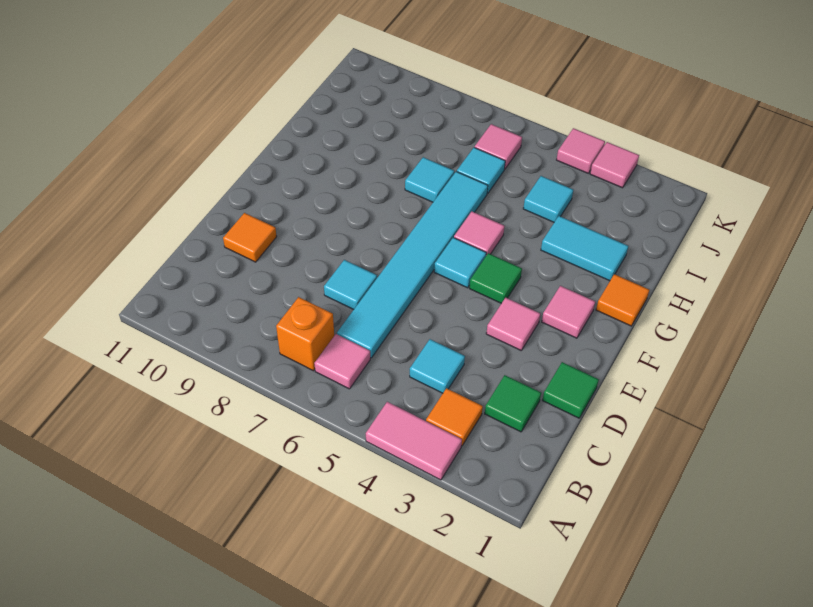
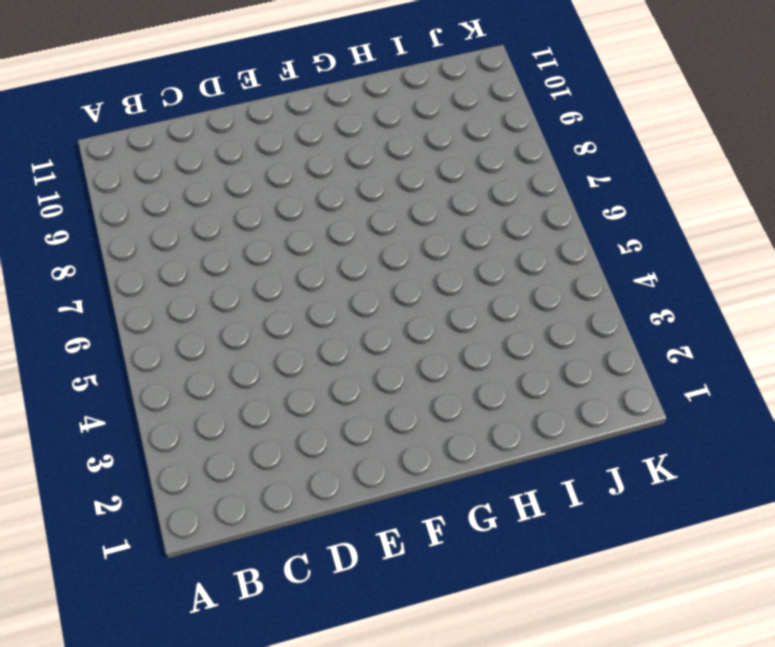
none -> pink tile A3:A4 level 1
none -> orange tile B3 level 1
none -> pink tile B6 level 1

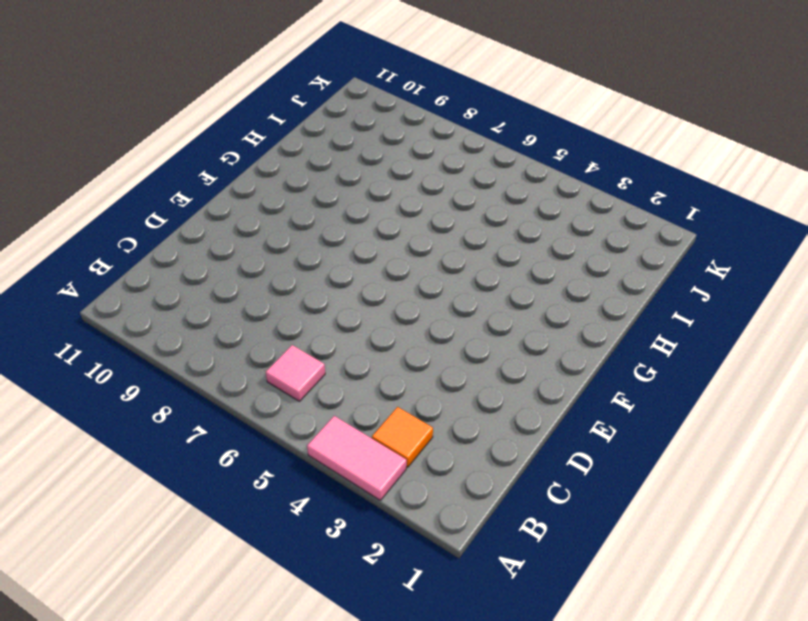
none -> orange brick B7 level 1
none -> green tile C2 level 1
none -> cyan tile C4 level 1

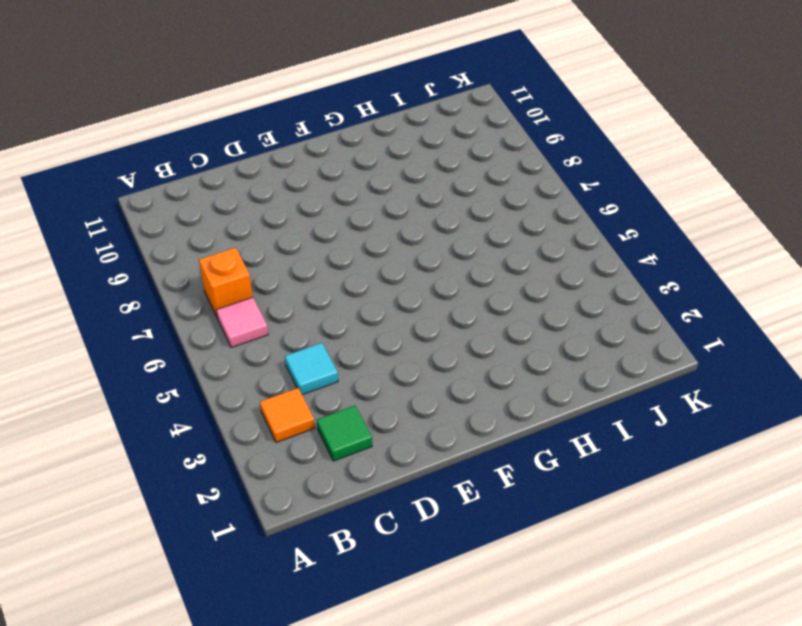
none -> pink tile A3:A4 level 1
none -> cyan tile C6:H6 level 1
none -> green tile D1 level 1

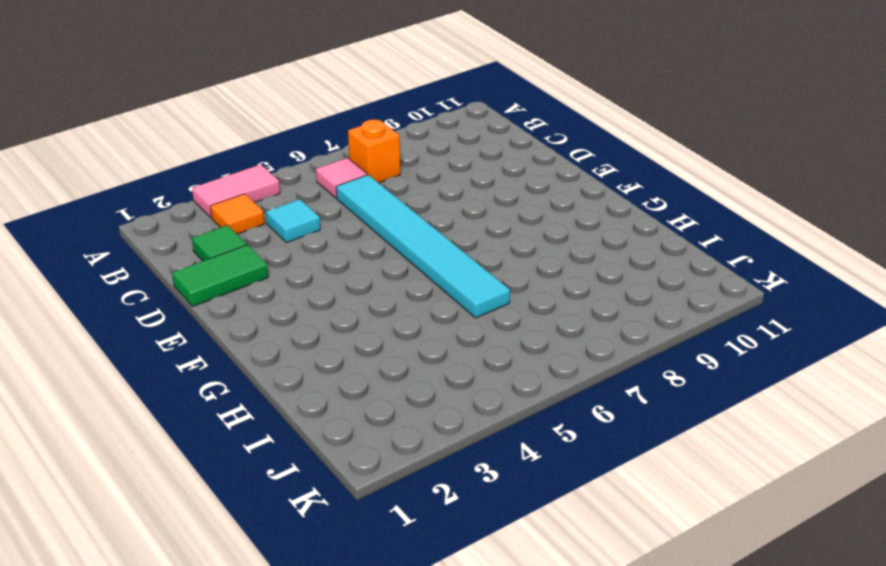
green tile D1:D2 level 1 -> green tile D1 level 1
none -> cyan tile D7 level 1
none -> orange tile D10 level 1
none -> pink tile E3 level 1

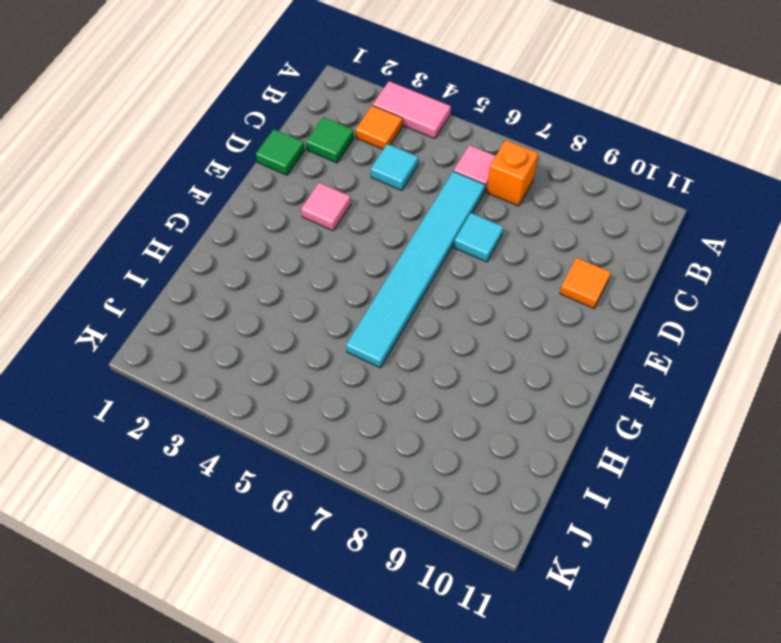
none -> pink tile F2 level 1
none -> green tile F4 level 1
none -> cyan tile F5 level 1

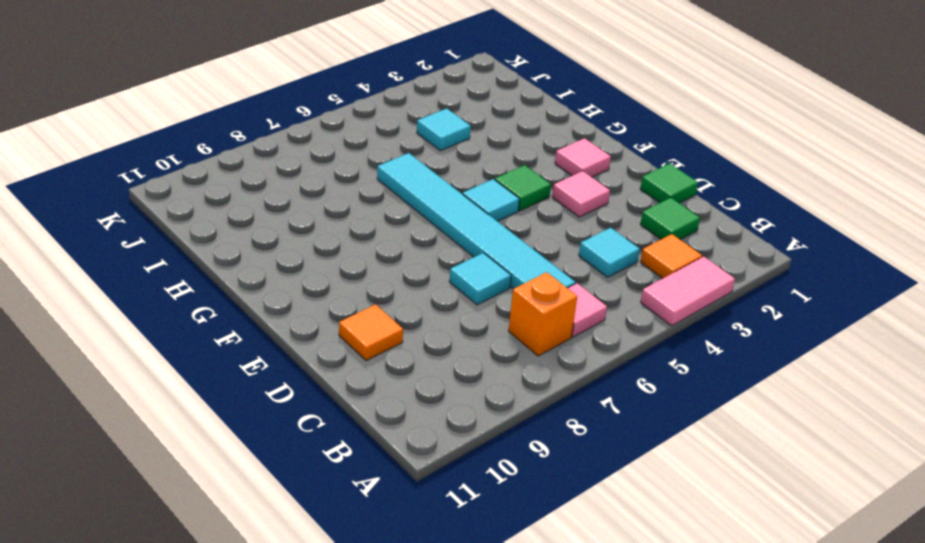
none -> orange tile G1 level 1
none -> pink tile G5 level 1
none -> cyan tile H2:H3 level 1

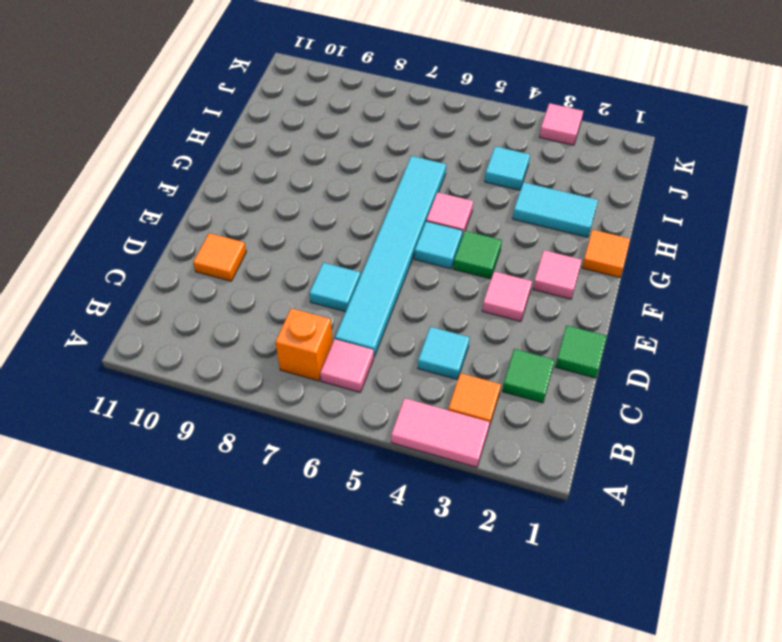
none -> cyan tile H7 level 1
none -> cyan tile I6 level 1
none -> pink tile J6 level 1

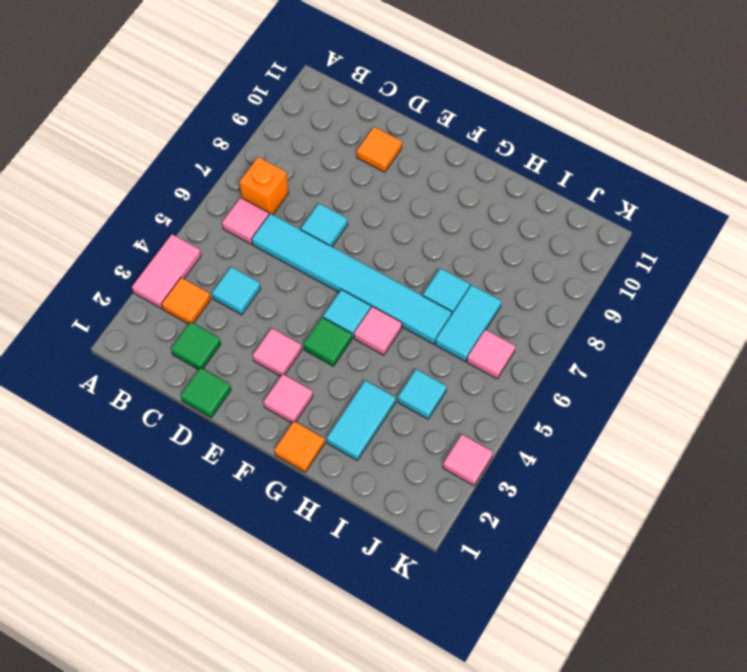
cyan tile I6:I7 level 1 -> cyan tile I6 level 1
none -> pink tile K4 level 1

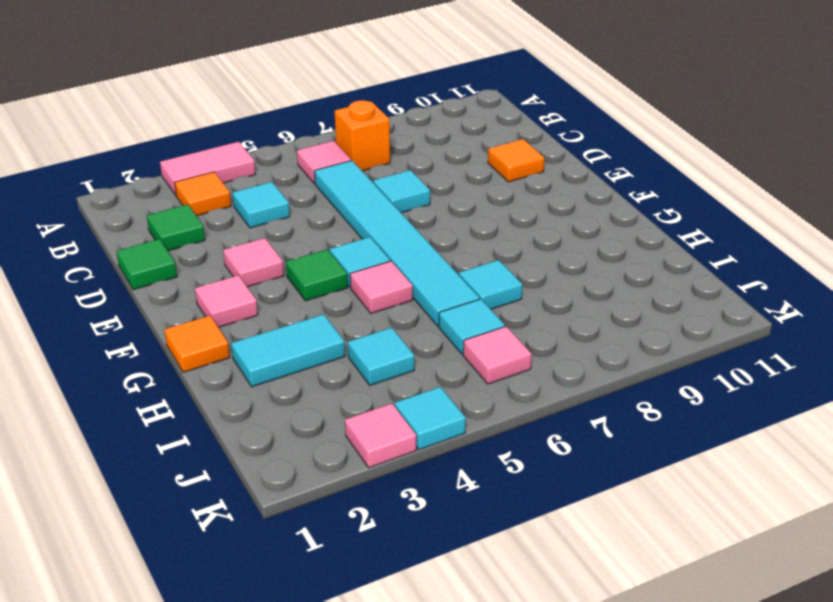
cyan tile K4 level 1 -> pink tile K4 level 1

